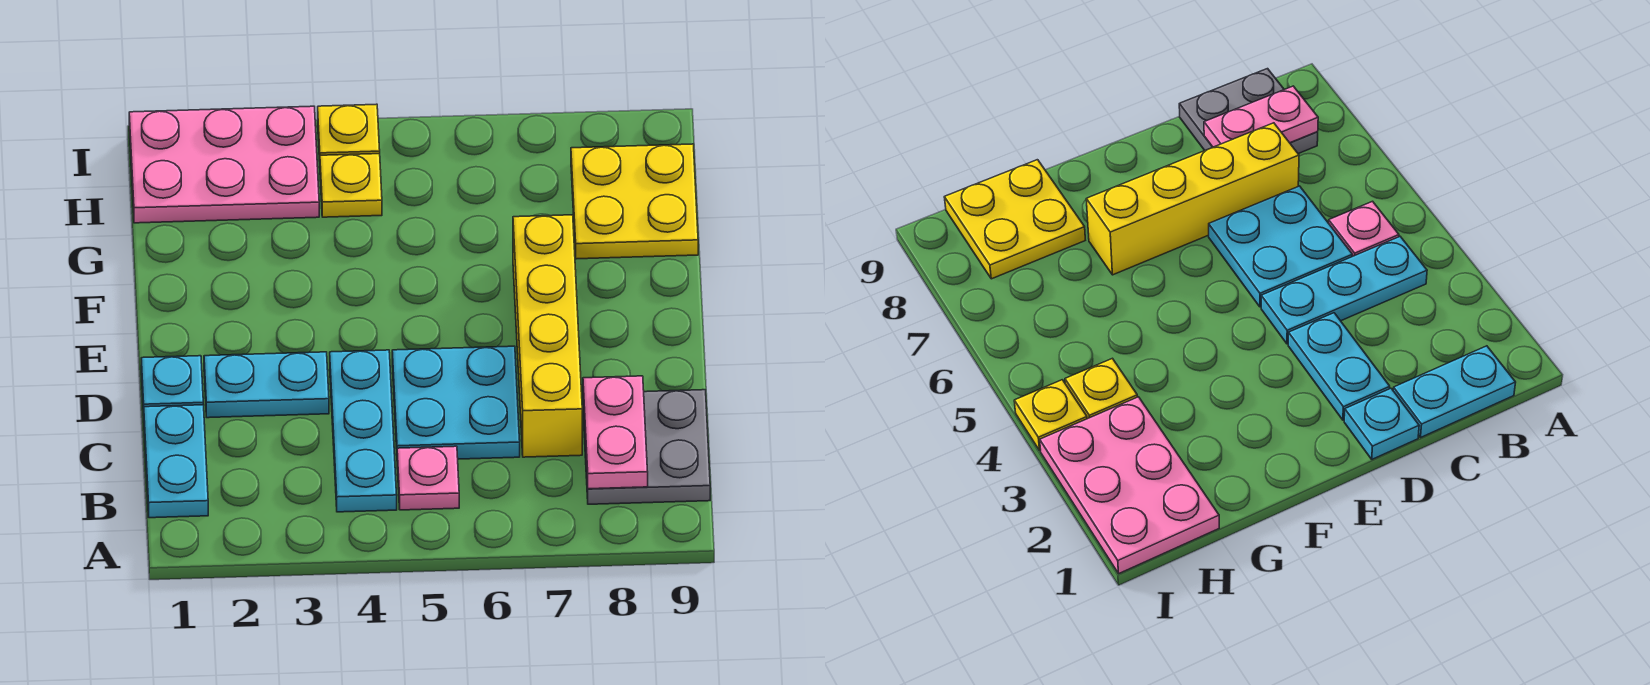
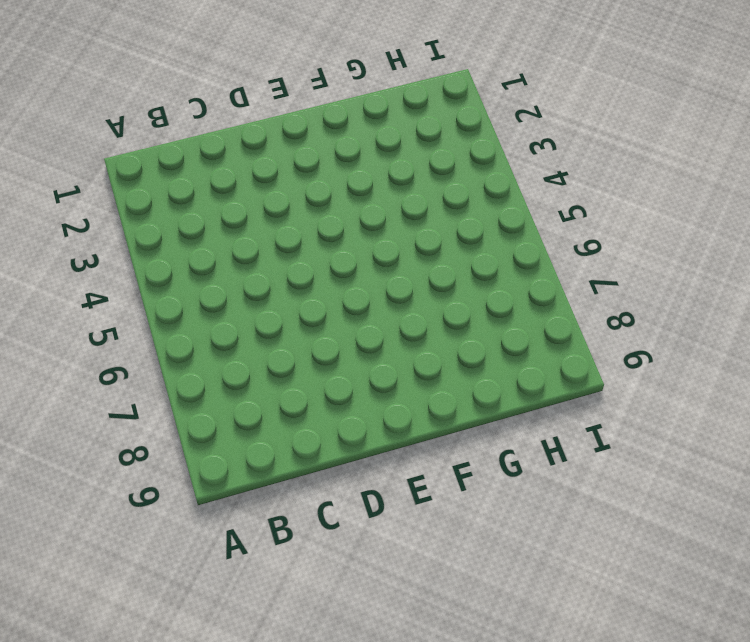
none -> cyan plate B1:C1 level 1
none -> cyan plate B4:D4 level 1
none -> pink plate B5 level 1

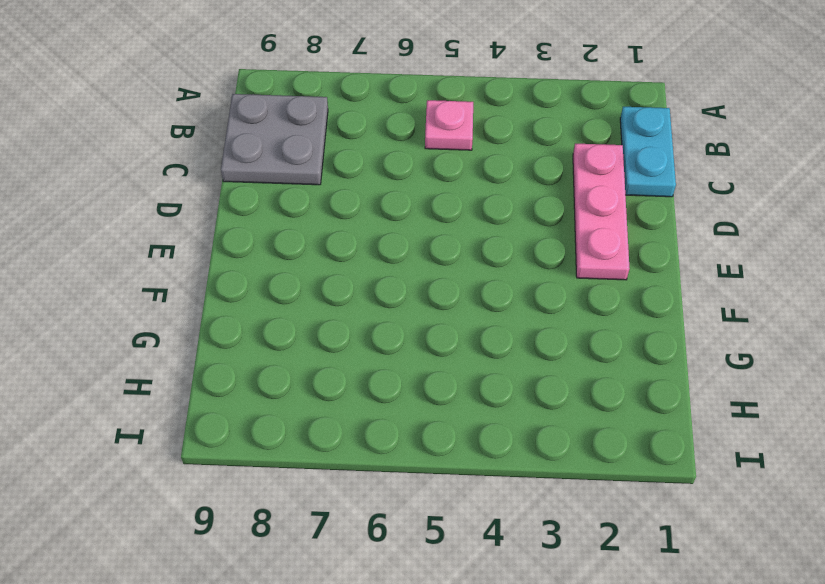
pink plate C2:E2 level 1 -> cyan plate D2:D3 level 1
none -> cyan plate B4:D4 level 1
none -> cyan plate C5:D6 level 1
none -> yellow brick C7:F7 level 1

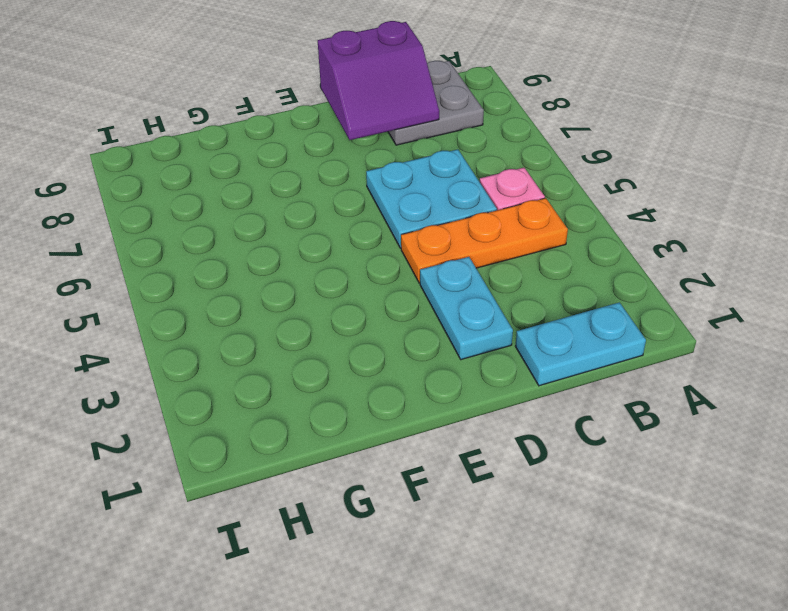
orange plate B4:D4 level 1 -> cyan plate B4:D4 level 1
purple slope C8:D9 level 2 top 9 -> pink plate B8:C8 level 2
none -> yellow brick C7:F7 level 1
none -> cyan plate D1 level 1
none -> yellow plate G8:H9 level 1

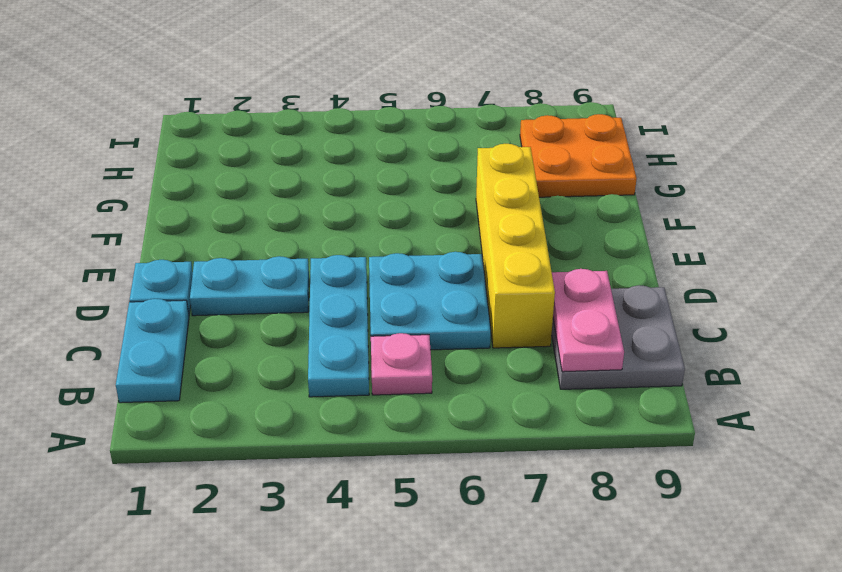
orange plate G8:H9 level 1 -> yellow plate G8:H9 level 1
none -> pink plate H1:I3 level 1
none -> yellow plate H4 level 1
none -> yellow plate I4 level 1

